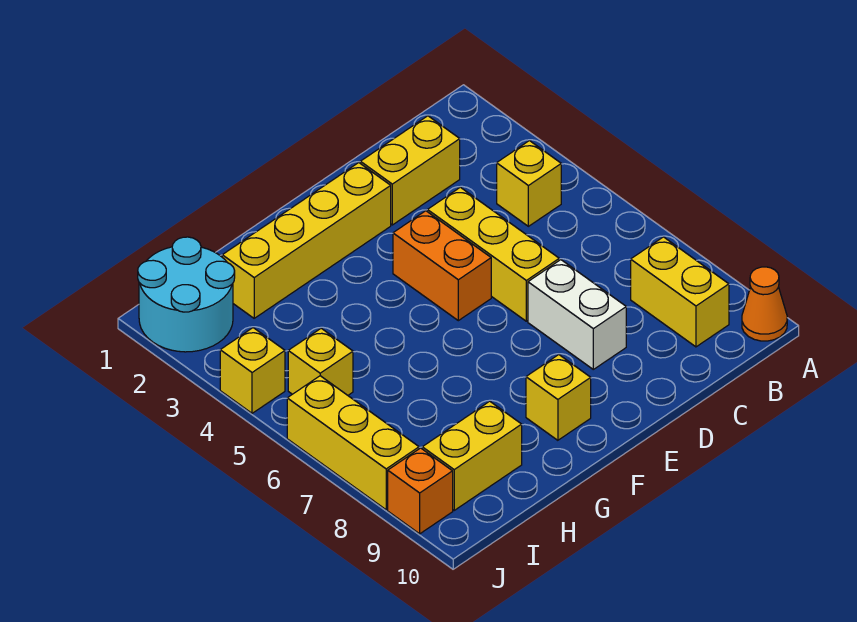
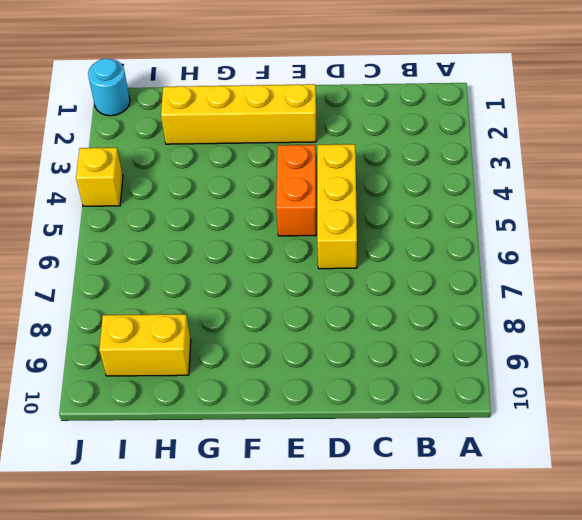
cyan round brick J1 level 1 -> cyan round brick I1:J2 level 1
none -> orange cone A10 level 1
none -> yellow brick B4 level 1
none -> yellow brick B8:B9 level 1

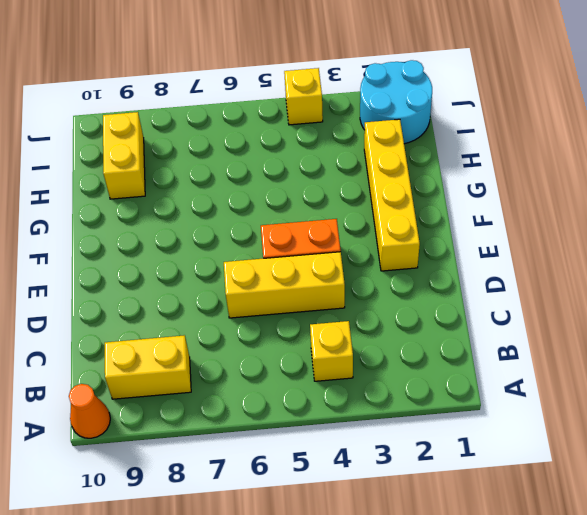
none -> yellow brick C2:D2 level 1
none -> white brick D7:D8 level 1
none -> yellow brick F9 level 1

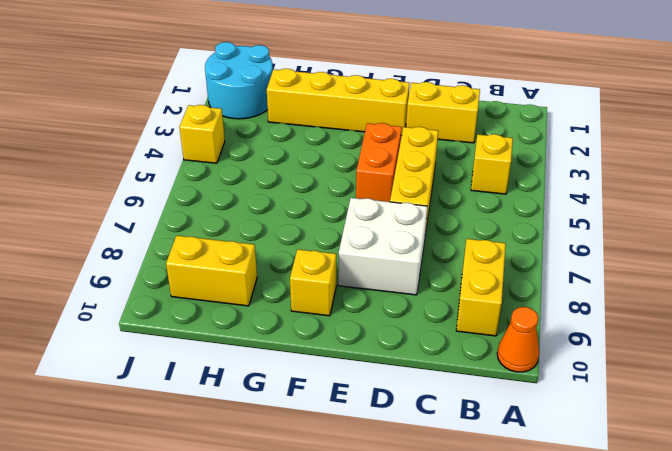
white brick D7:E8 level 1 -> white brick D7:D8 level 1
none -> yellow brick I5 level 1
none -> yellow brick J6:J8 level 1
none -> orange brick J9 level 1

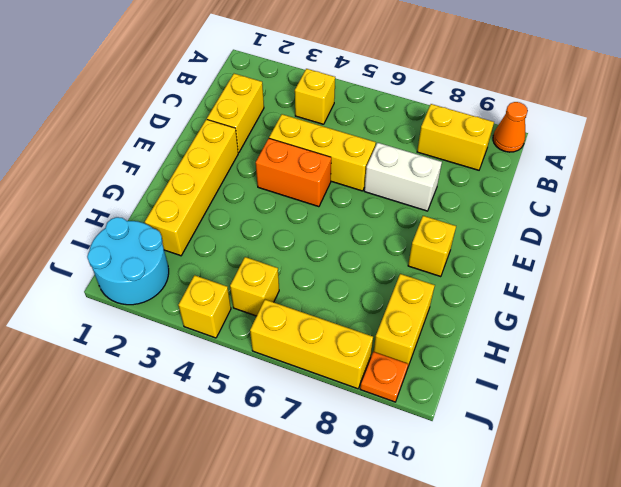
orange plate J9 level 1 -> orange brick J9 level 1

